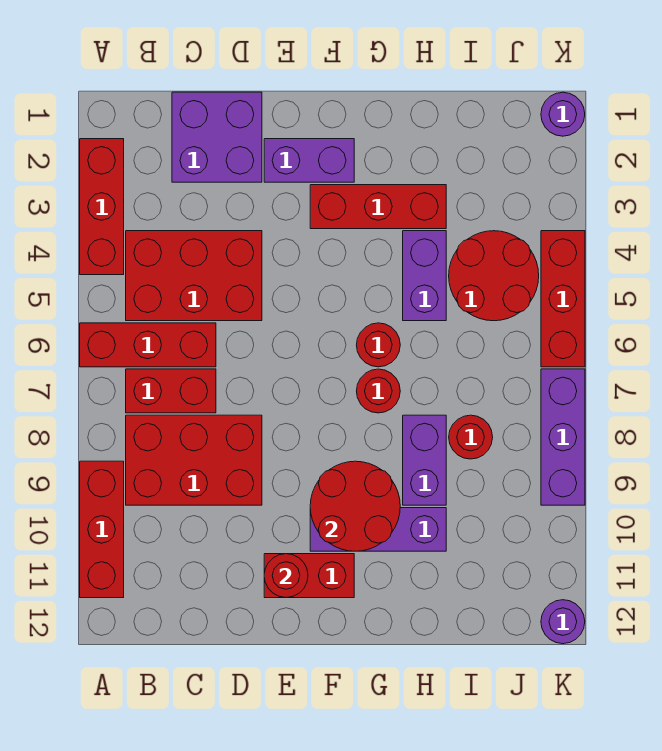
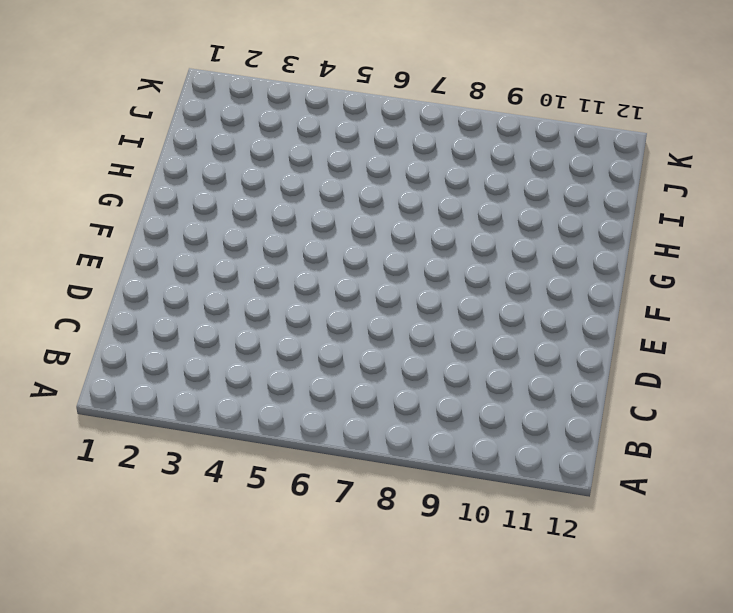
none -> red brick A2:A4 level 1
none -> red brick A6:C6 level 1
none -> red brick A9:A11 level 1

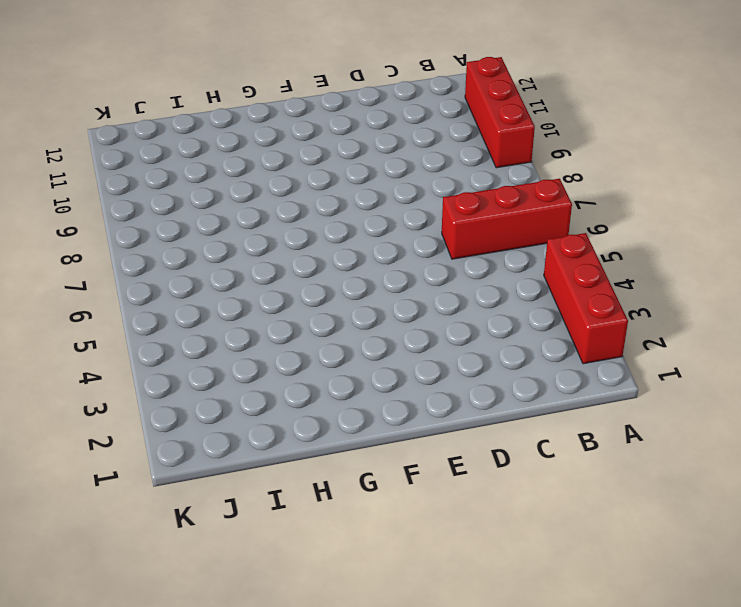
none -> red brick B4:D5 level 1
none -> red brick B7:C7 level 1
none -> red brick B8:D9 level 1

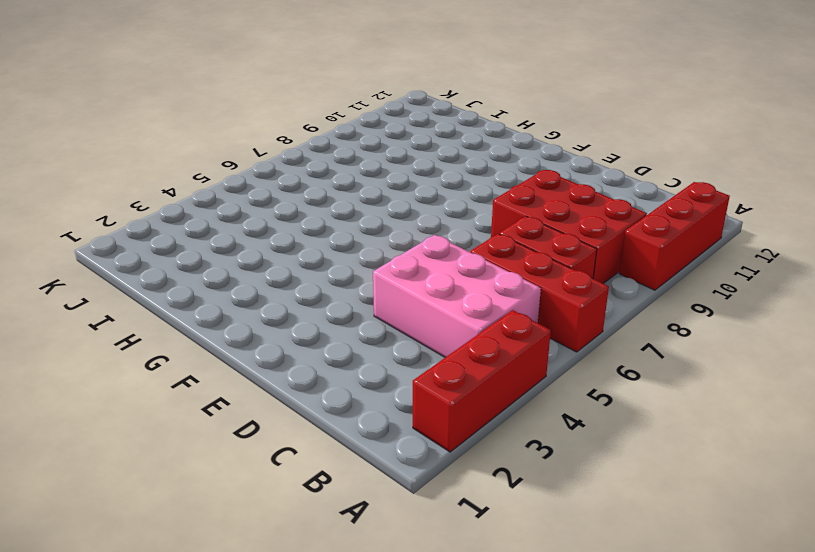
pink brick B4:D5 level 1 -> red brick B4:D5 level 1
none -> purple brick C1:D2 level 1
none -> purple brick E2:F2 level 1
none -> red brick E11:F11 level 1

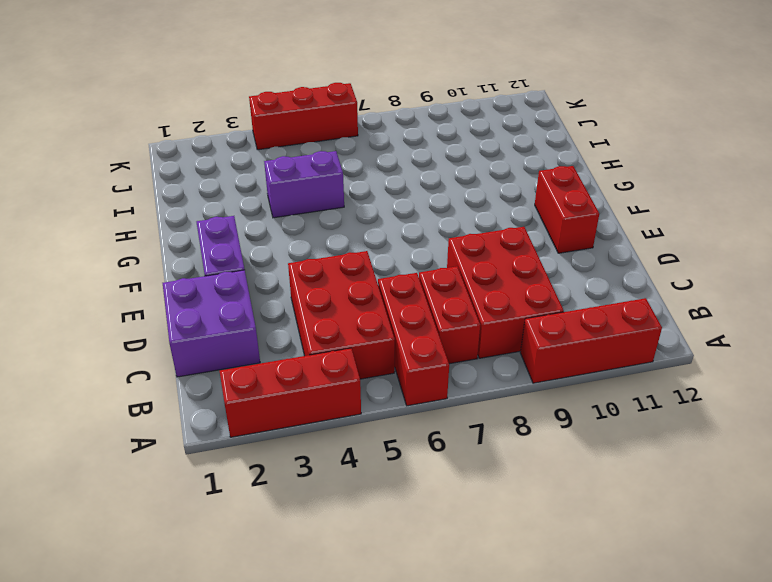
none -> red brick F3:H3 level 1
none -> purple brick F10:H10 level 1
none -> red round brick G6 level 1

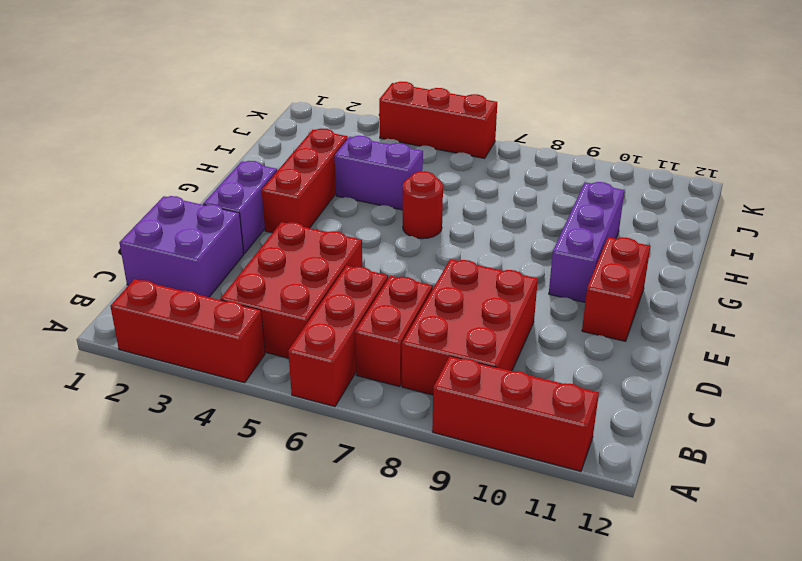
none -> red round brick G7 level 1
none -> purple brick H8:H9 level 1
none -> red round brick I4:J5 level 1

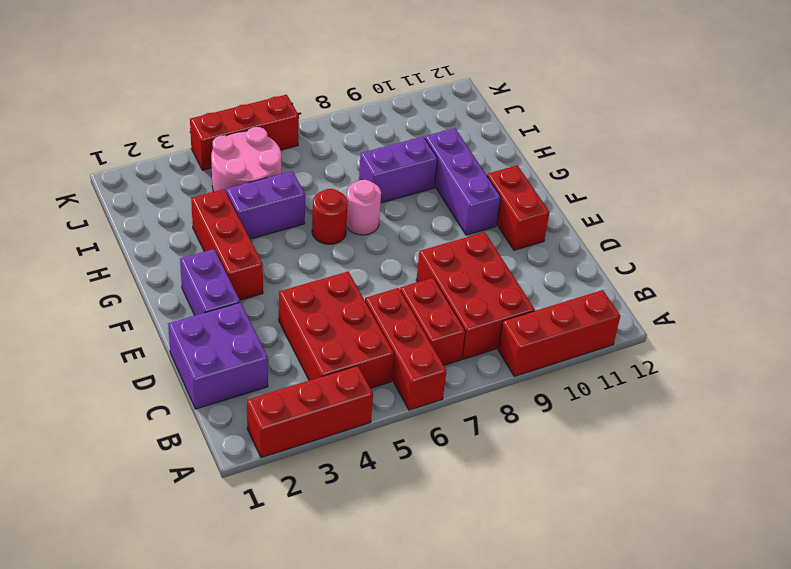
pink round brick G7 level 1 -> red round brick G7 level 1
pink round brick I4:J5 level 1 -> red round brick I4:J5 level 1
none -> red round brick I8 level 1
none -> purple round brick K1 level 1
none -> purple brick K7:K9 level 1

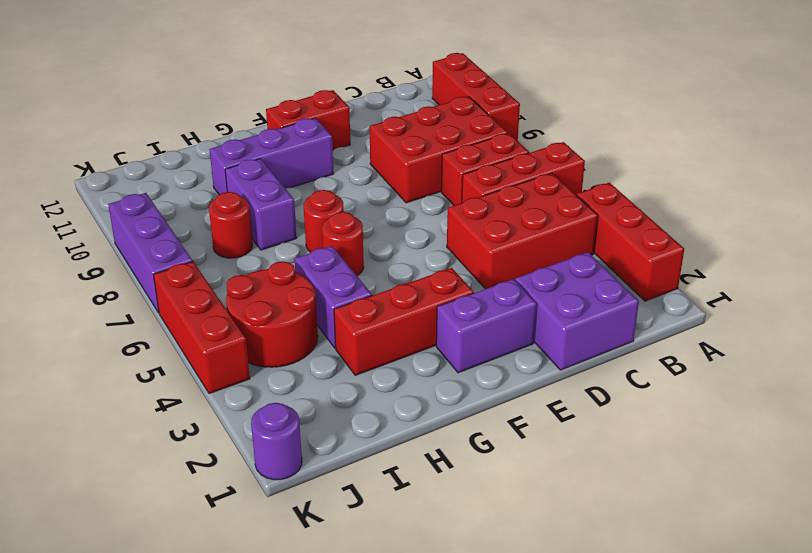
none -> purple round brick K12 level 1
none -> red round brick E11 level 2
none -> red round brick F9:G10 level 2

